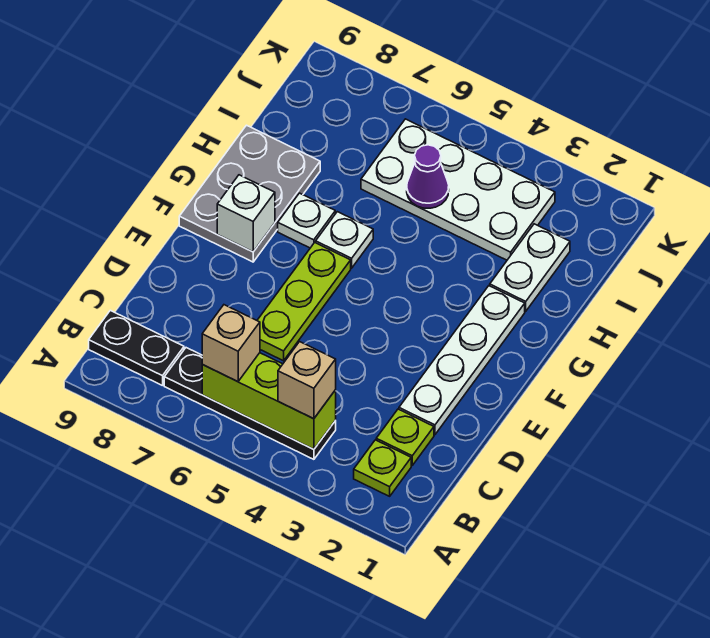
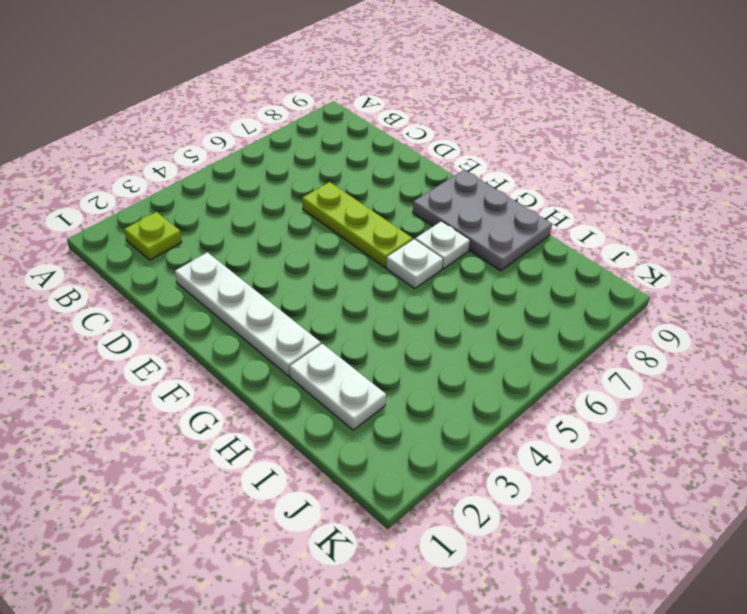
none -> black plate B4:B7 level 1
none -> black plate B8:B9 level 1
none -> lime plate C2 level 1

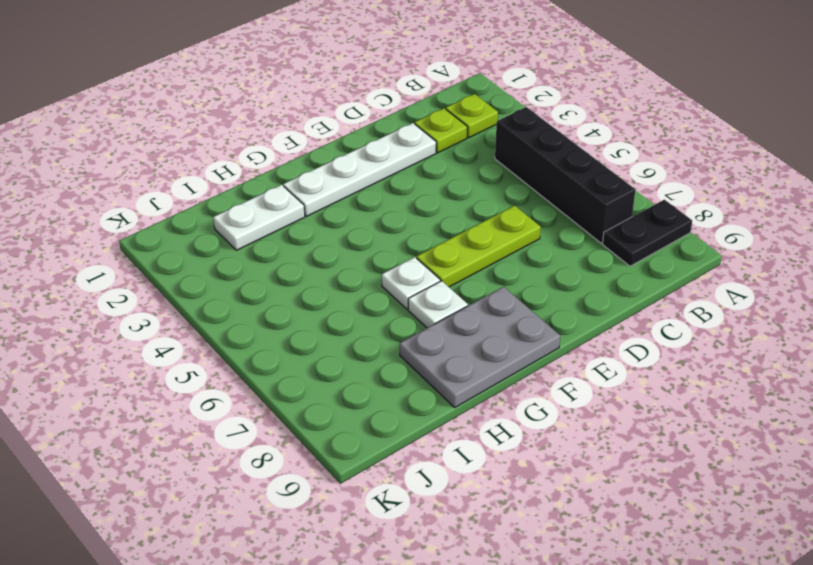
black plate A8:B8 level 1 -> black plate B8:B9 level 1
black brick B4:B7 level 1 -> black plate B4:B7 level 1
none -> white plate I3:J6 level 1
none -> lime brick B4:B6 level 2
none -> white brick F8 level 2

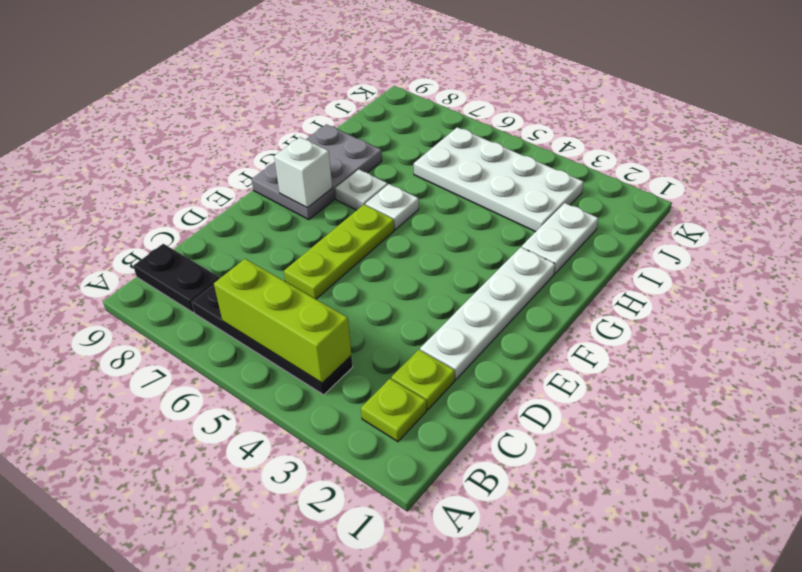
none -> purple cone I5 level 2
none -> tan brick B4 level 3
none -> tan brick B6 level 3

